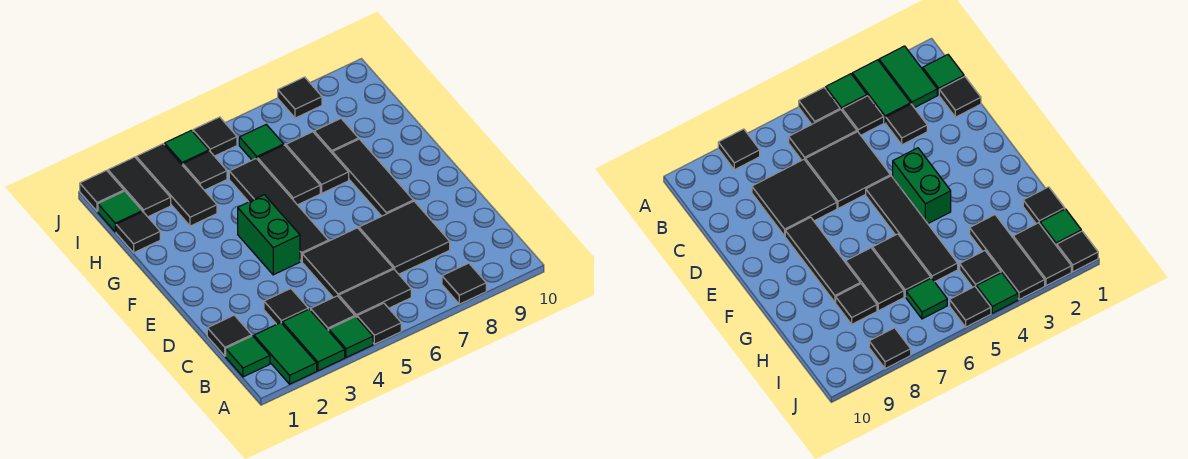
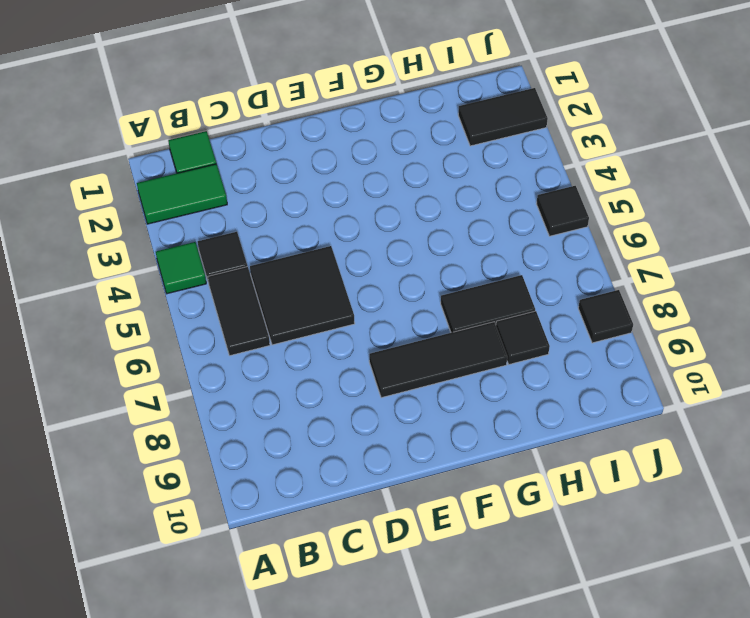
none -> green tile A3:B3 level 1
none -> black tile A5 level 1
none -> black tile A8 level 1

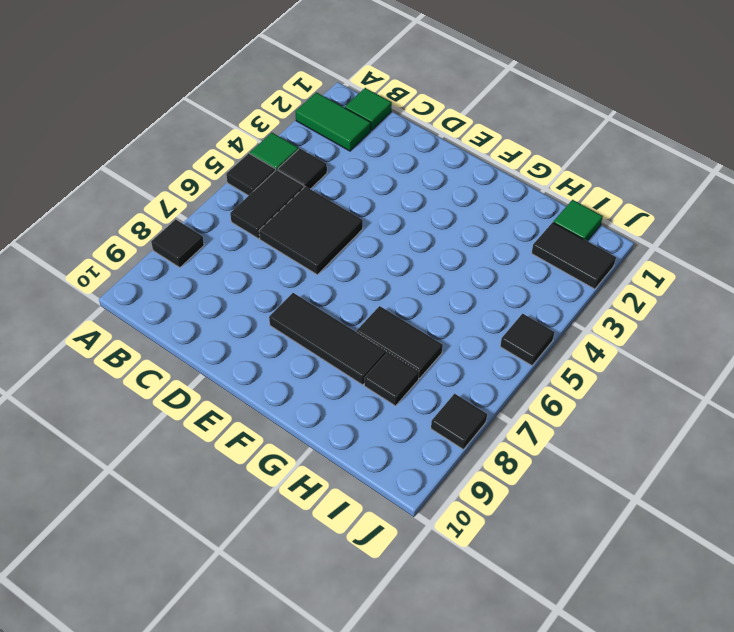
none -> green tile A3:B3 level 1
none -> black tile C1 level 1
none -> black tile C3 level 1

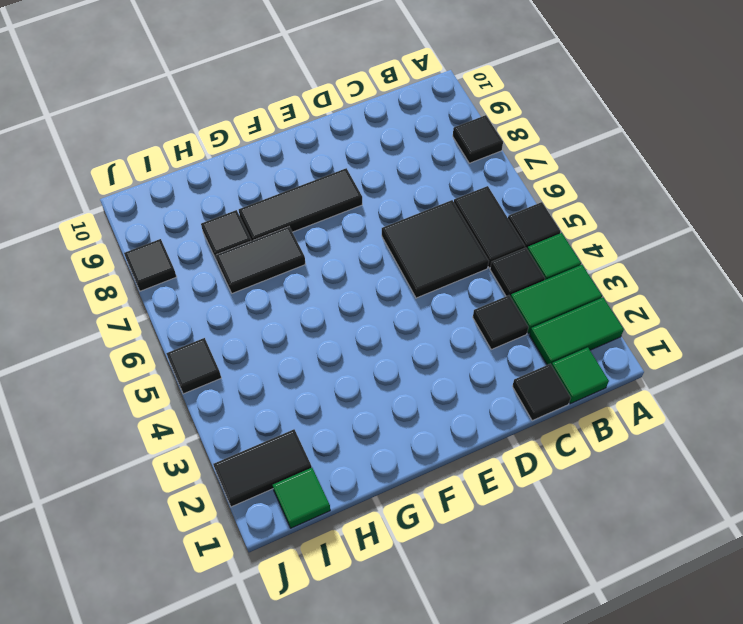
none -> black tile C7:D8 level 1
none -> green brick E4:F4 level 1
none -> black tile E5:H5 level 1

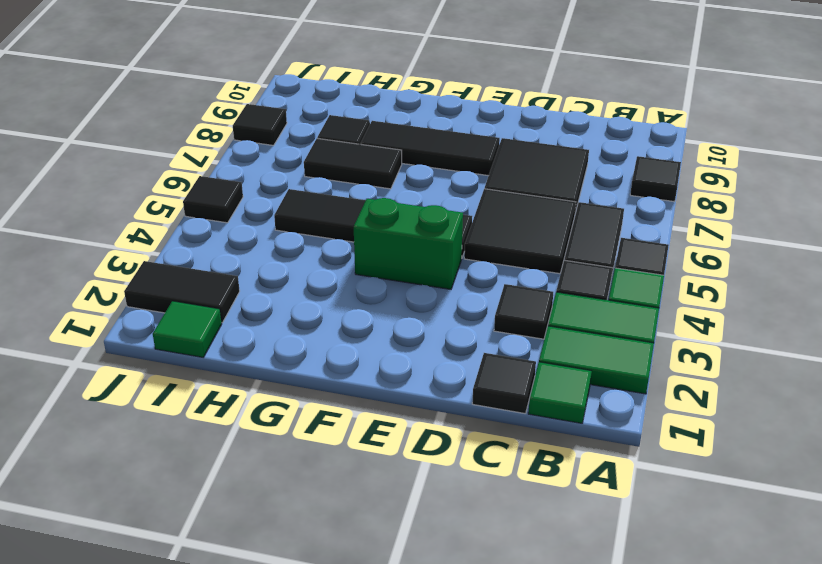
none -> black tile G6:H6 level 1
none -> black tile H1 level 1
none -> black tile H3:J3 level 1

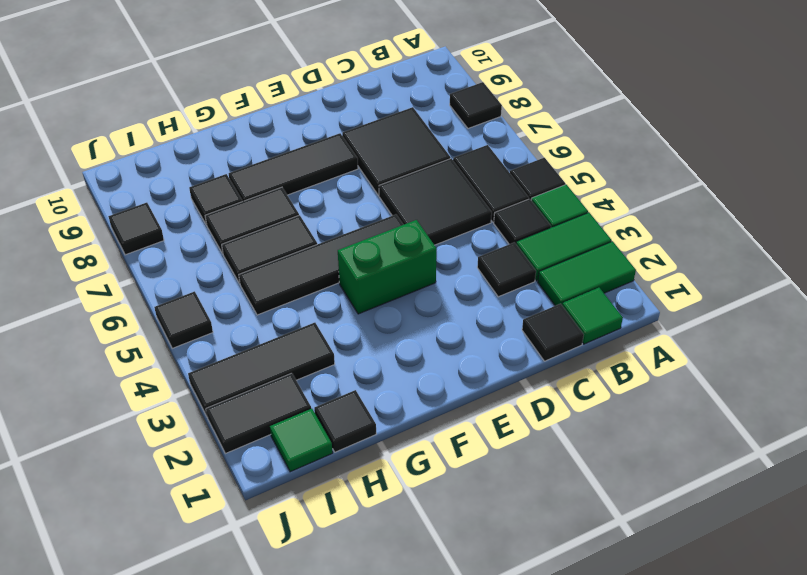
none -> black tile I4 level 1
none -> green tile I6 level 1
none -> black tile J1 level 1

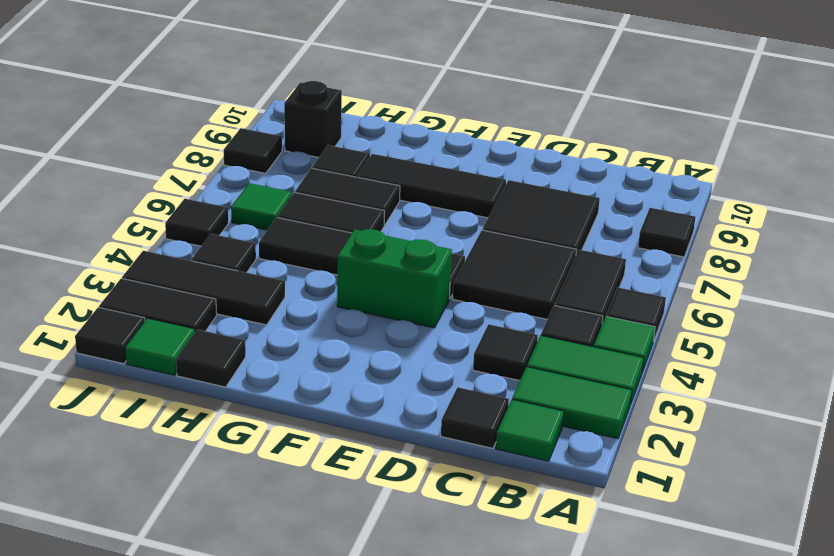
black brick I9 level 1 -> none
none -> green tile J4 level 1

